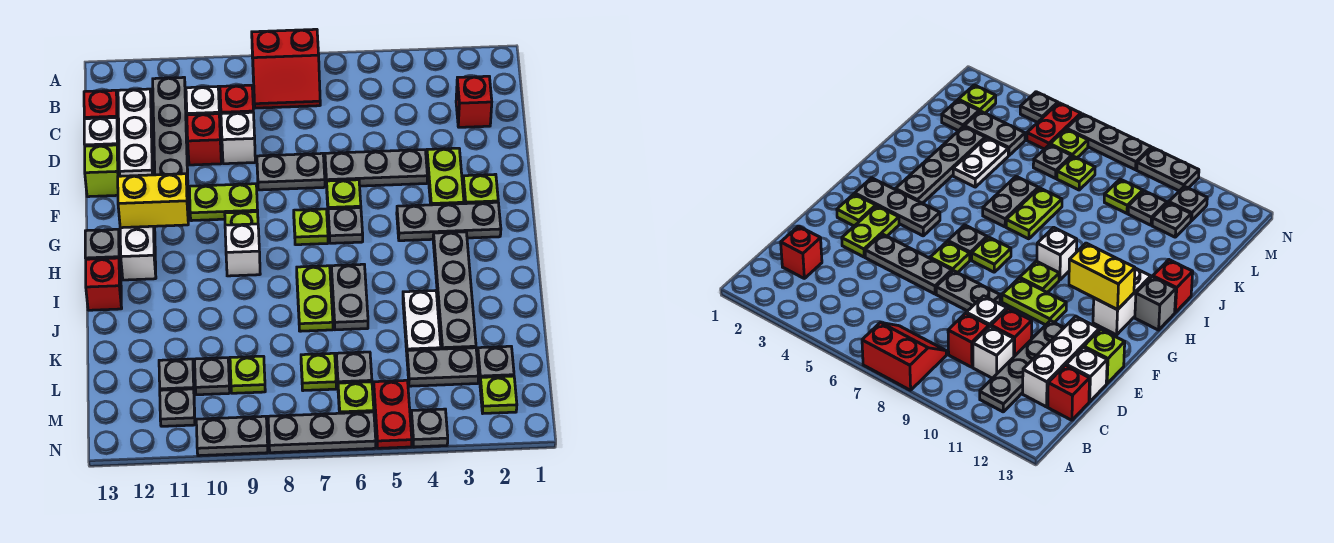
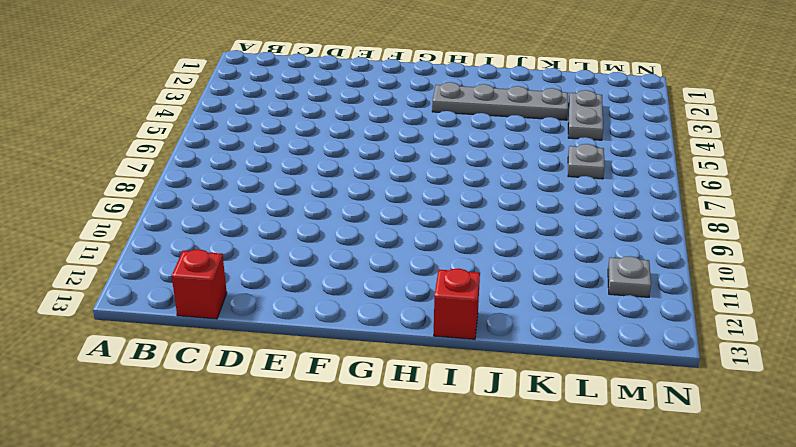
none -> red slope A7:B8 level 1 top A
none -> grey plate B11:E11 level 1
none -> red brick C2 level 1
none -> red brick C9 level 1

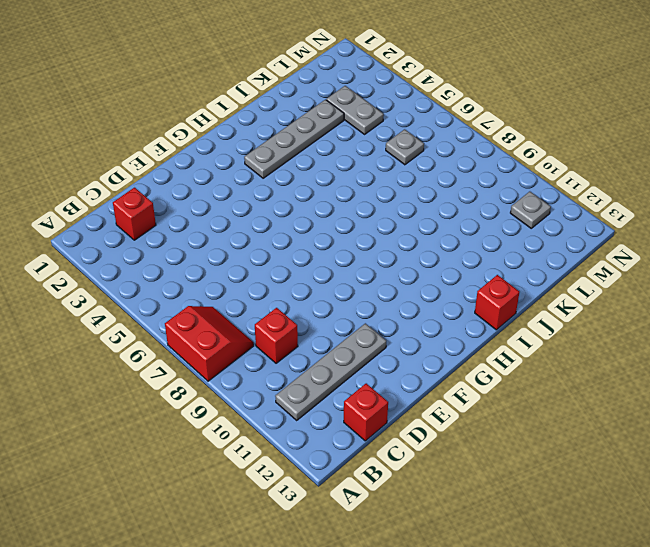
none -> white brick C10 level 1
none -> white brick C12:E12 level 1
none -> white brick D9 level 1
none -> red brick D10 level 1

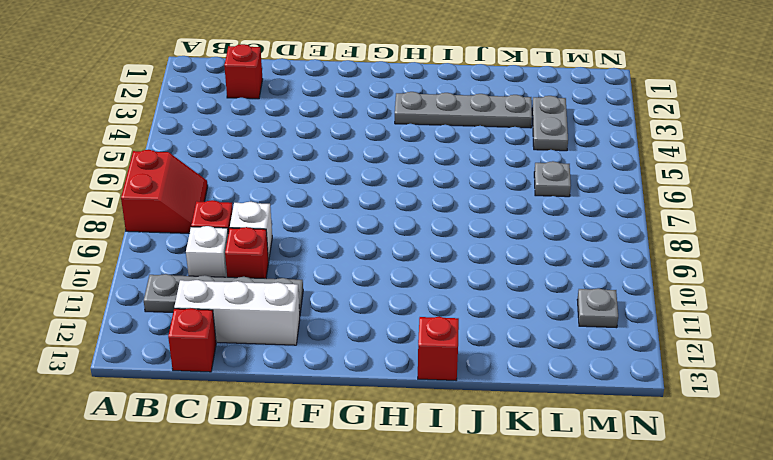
none -> white brick D13 level 1
none -> lime plate E3:F3 level 1
none -> grey plate E4:E6 level 1
none -> grey plate E7:E8 level 1

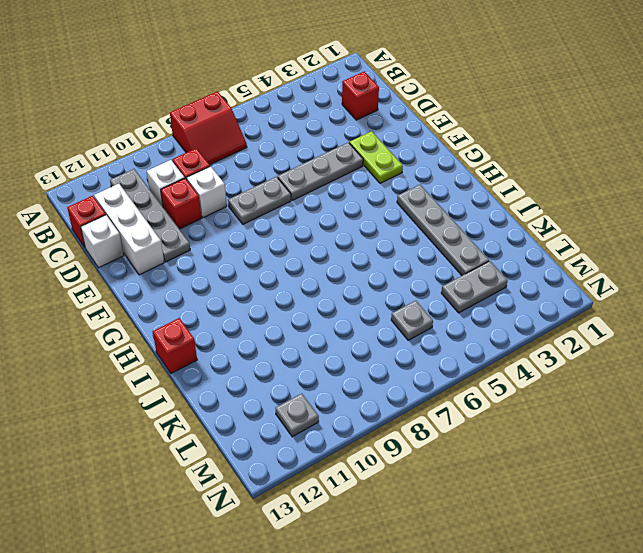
none -> lime brick E13 level 1
none -> lime plate F2 level 1
none -> lime plate F6 level 1
none -> lime plate F9:F10 level 1

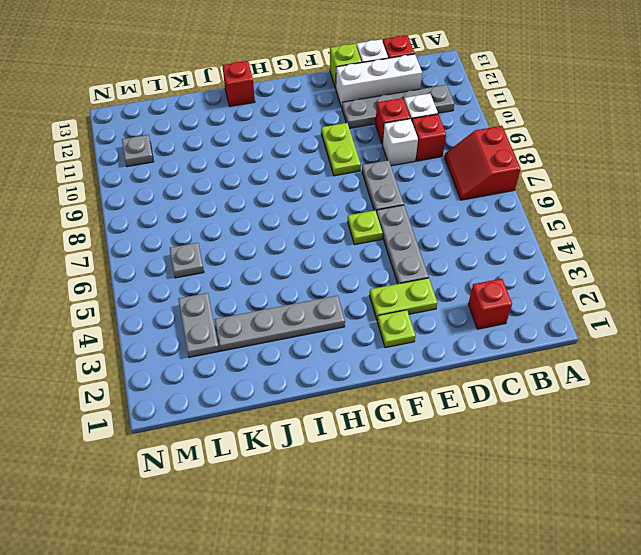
none -> grey plate G2:G4 level 1
none -> grey plate G6 level 1
none -> lime plate G7 level 1
none -> lime plate G9 level 1

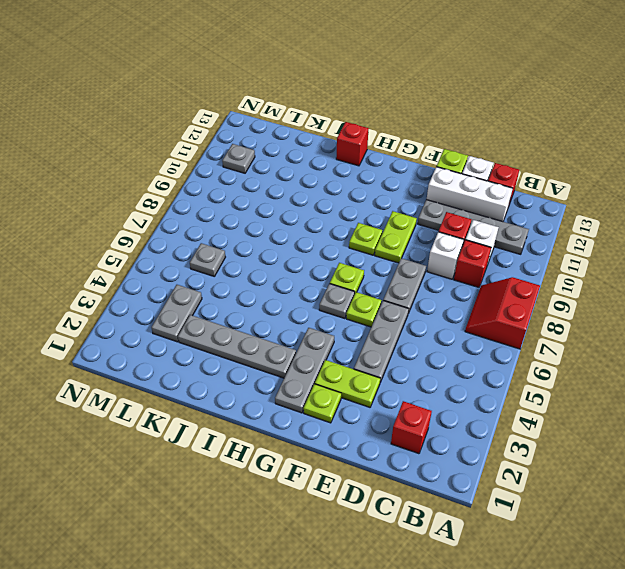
none -> white brick G12:H12 level 1
none -> white brick H9 level 1
none -> grey brick H13 level 1
none -> grey plate I6:J6 level 1

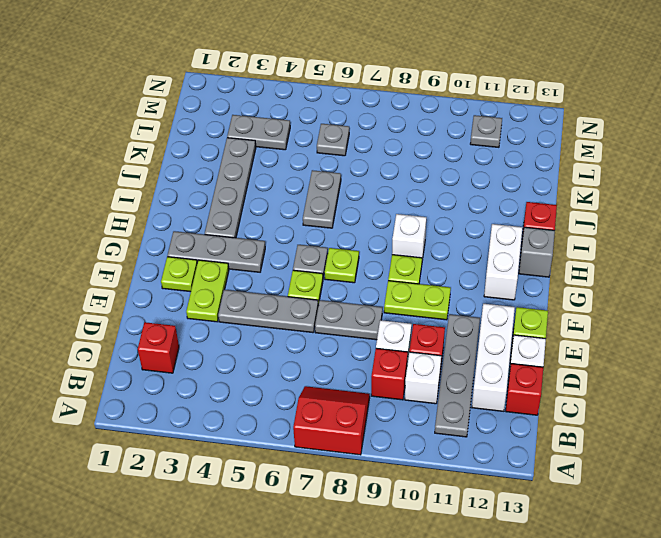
none -> lime plate I7:J7 level 1
none -> white plate J4:K4 level 1
none -> grey plate L2 level 1
none -> lime plate L7 level 1

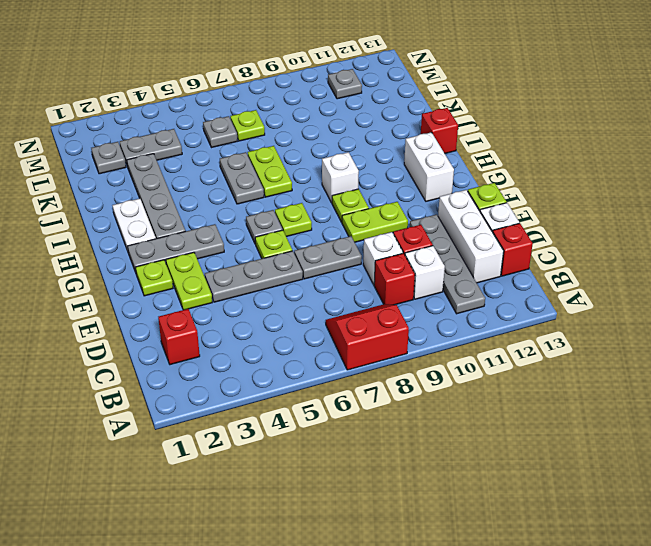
white plate H2:I2 level 1 -> white plate J4:K4 level 1
none -> grey brick H13 level 1
none -> lime plate L9 level 1
none -> grey plate L10 level 1
none -> grey plate L11 level 1

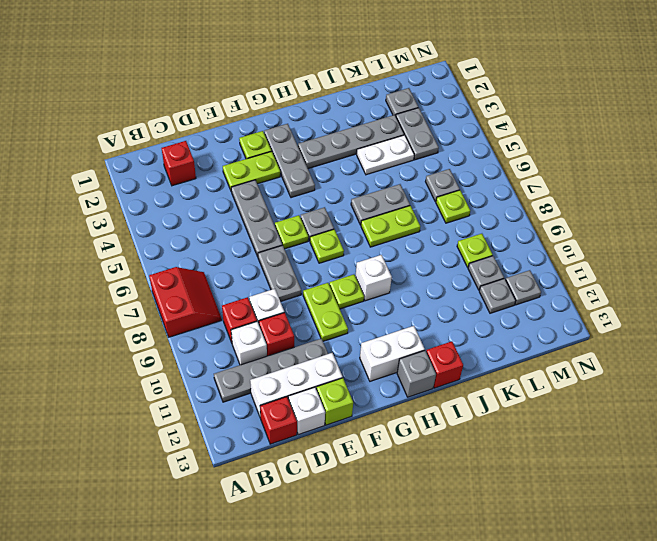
none -> lime plate M2 level 1
none -> red plate M5:N5 level 1
none -> lime plate M6 level 1
none -> grey plate N4 level 1

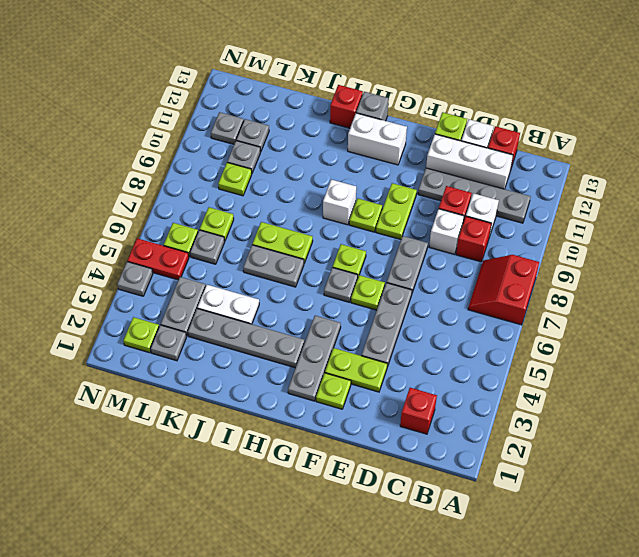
none -> grey plate N6:N8 level 1
none -> grey plate N9:N10 level 1
none -> yellow brick G11:G12 level 2

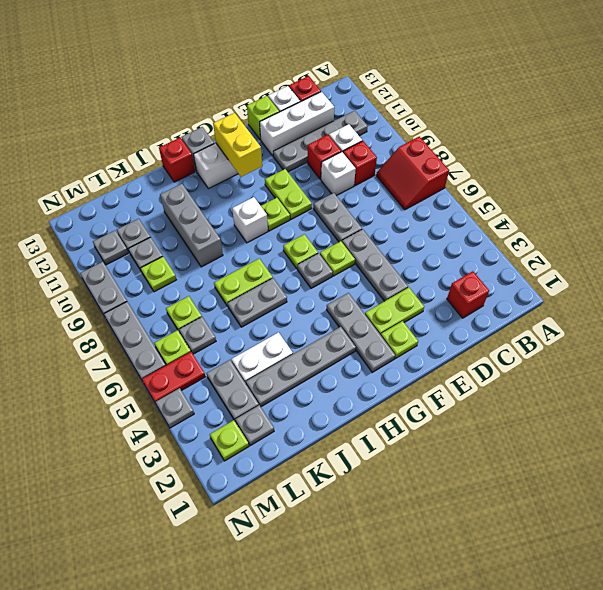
grey brick J9:J11 level 1 -> none

